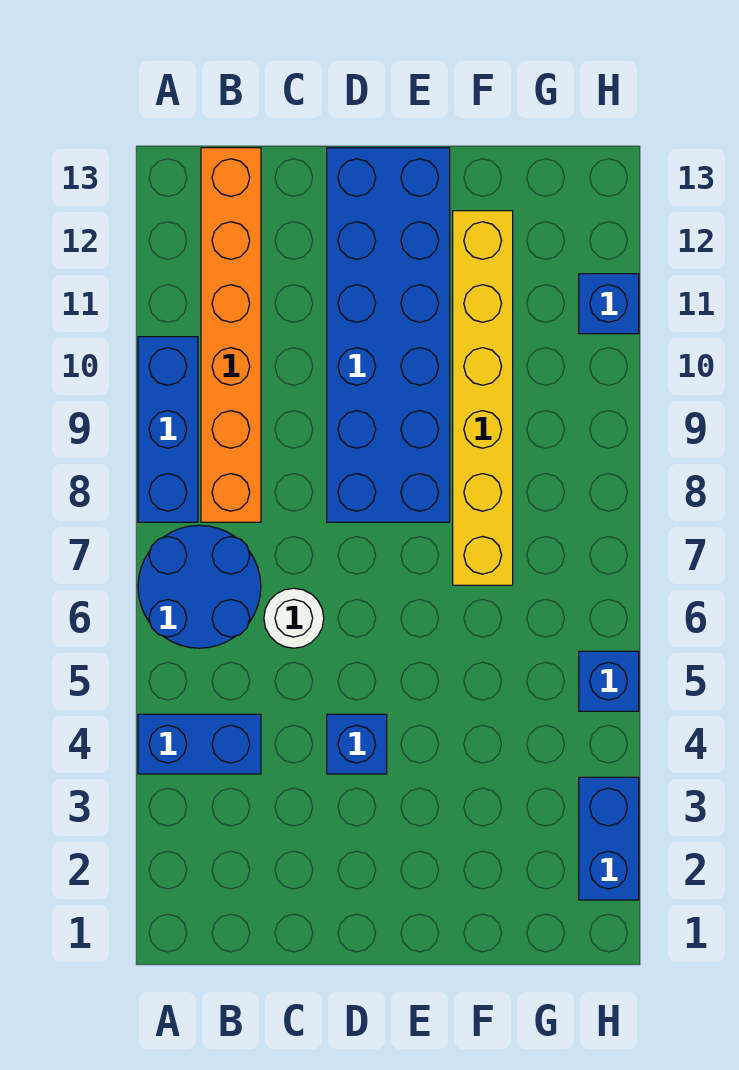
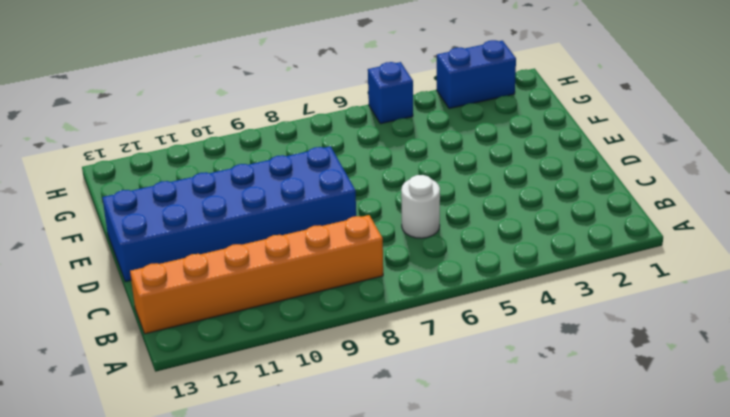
none -> blue brick A4:B4 level 1
none -> blue round brick A6:B7 level 1

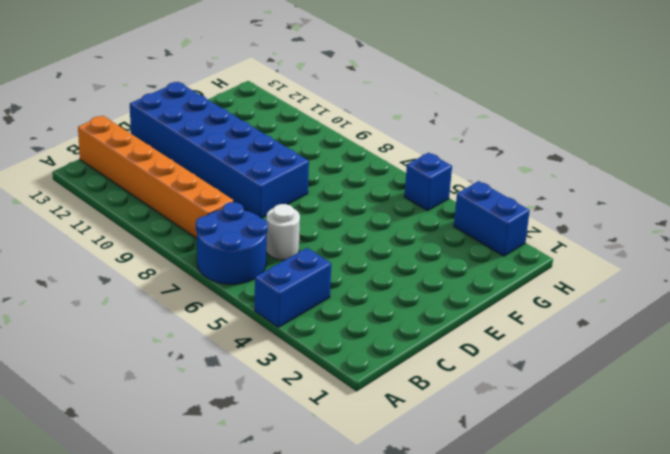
none -> blue brick A8:A10 level 1
none -> blue brick D4 level 1

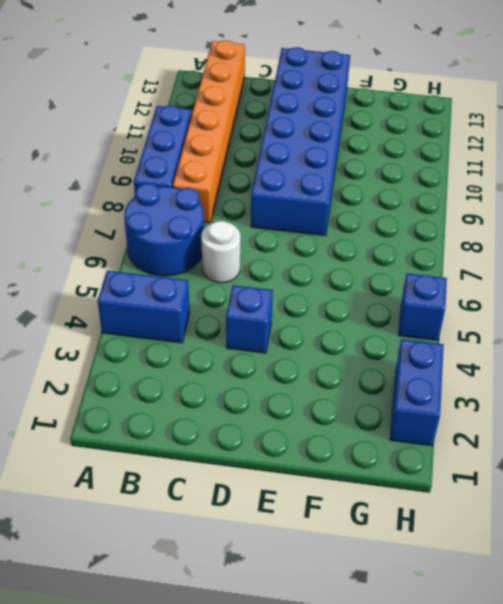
none -> yellow brick F7:F12 level 1
none -> blue brick H11 level 1

